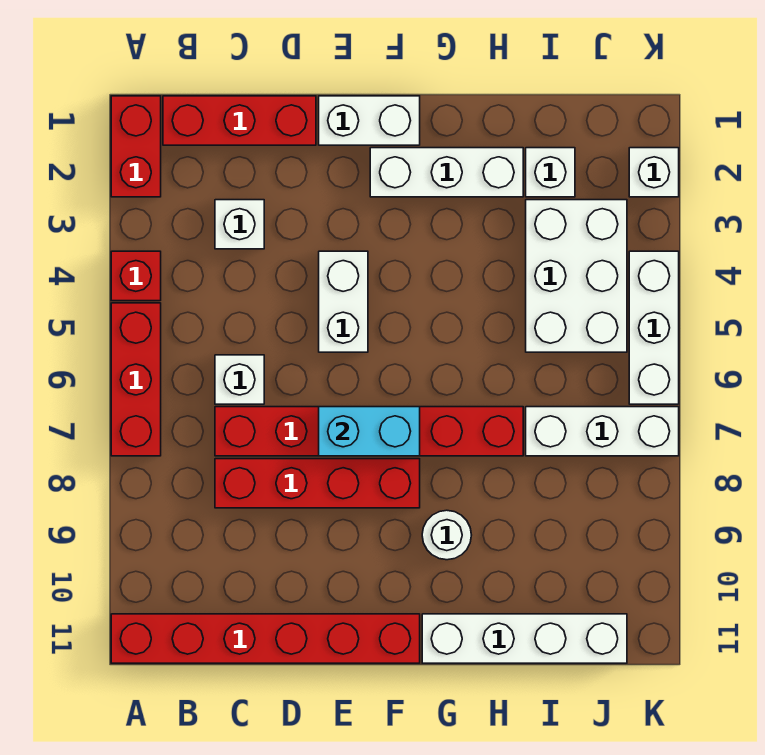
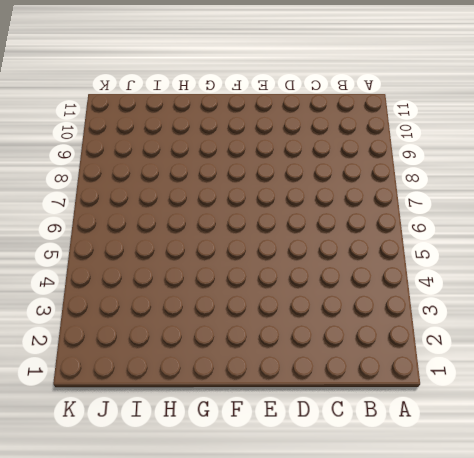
none -> red brick A1:A2 level 1
none -> red brick A4 level 1
none -> red brick A5:A7 level 1

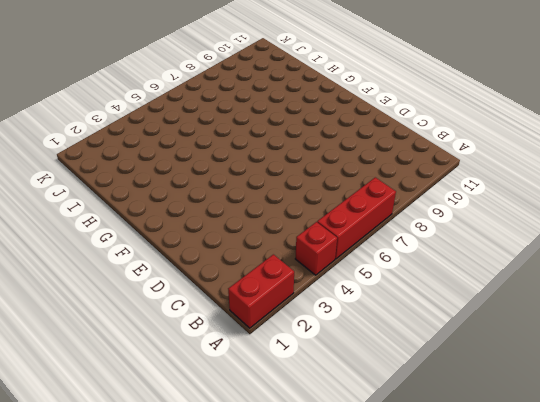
none -> red brick A11:F11 level 1
none -> red brick B1:D1 level 1
none -> white brick C3 level 1

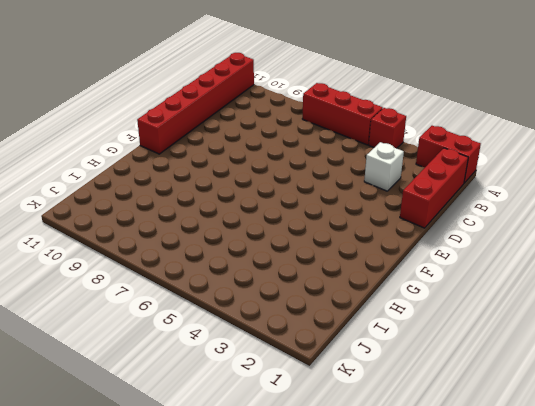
none -> white brick C6 level 1
none -> red brick C7:H7 level 1
none -> red brick C8:F8 level 1

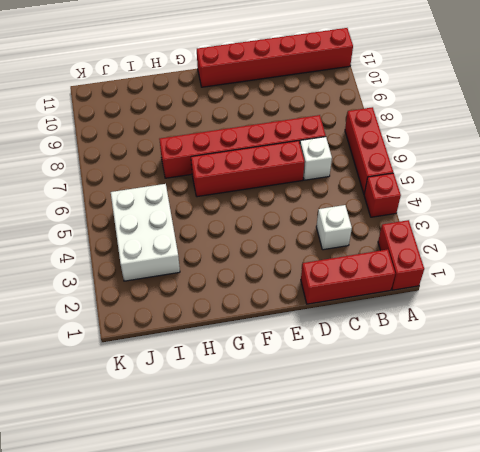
red brick D6:G6 level 1 -> red brick C8:F8 level 1
none -> white brick E1:F1 level 1
none -> white brick E4:E5 level 1
none -> white brick F2:H2 level 1

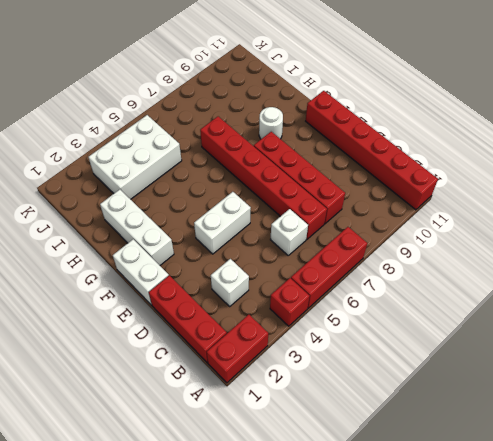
none -> white brick G11:J11 level 1
none -> white brick I2 level 1
none -> white brick I7:K7 level 1

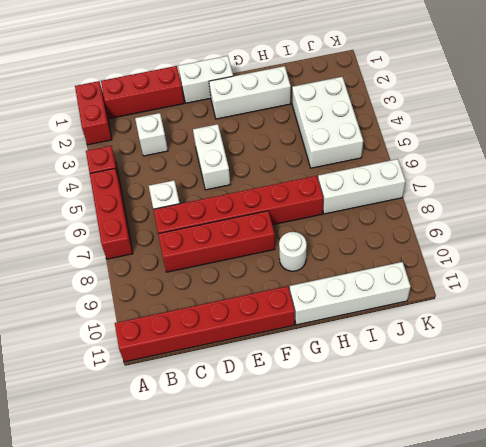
none -> white brick I2 level 1
none -> white brick K2 level 1
none -> white brick K4:K6 level 1

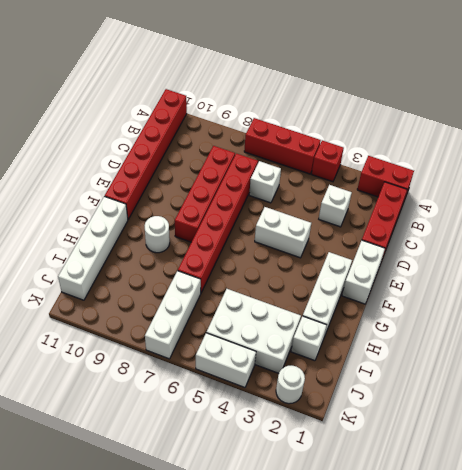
white round brick K2 level 1 -> white brick K2 level 1
white brick K4:K5 level 1 -> white brick K4:K6 level 1
none -> cyan brick E7:F7 level 2

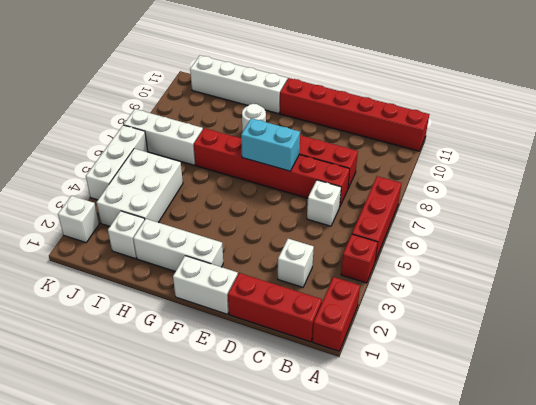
none -> white brick E4:E5 level 1

